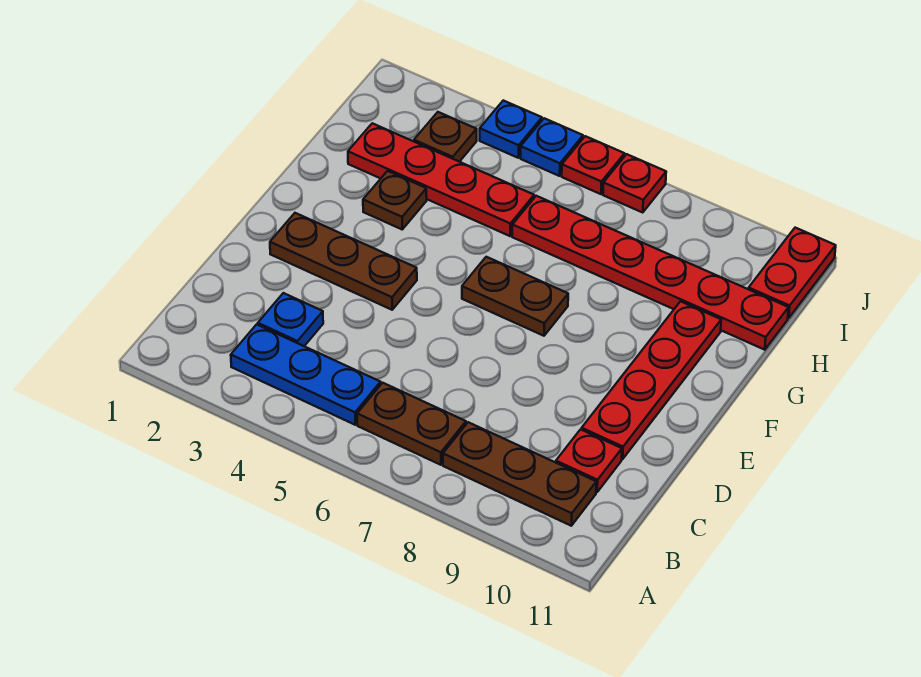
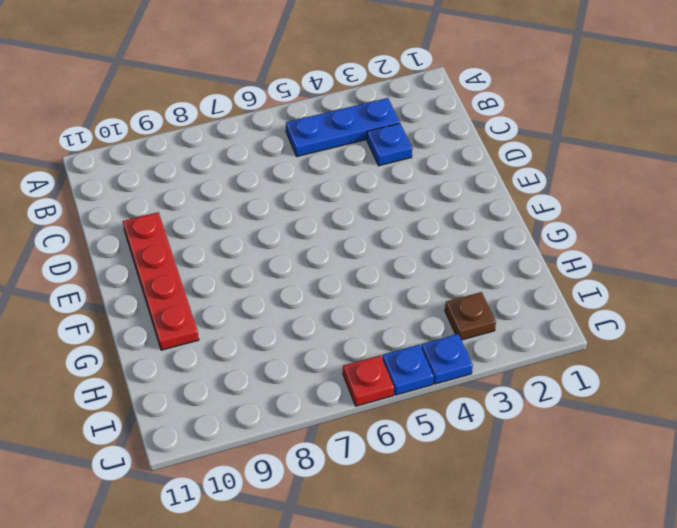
none -> brown plate B6:B7 level 1
none -> brown plate B8:B10 level 1
none -> red plate C10 level 1

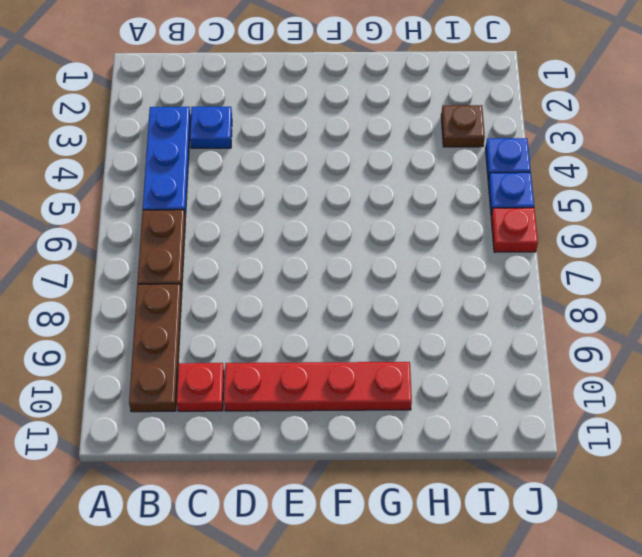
none -> brown plate E2:E4 level 1
none -> brown plate F6:F7 level 1
none -> brown plate G3 level 1

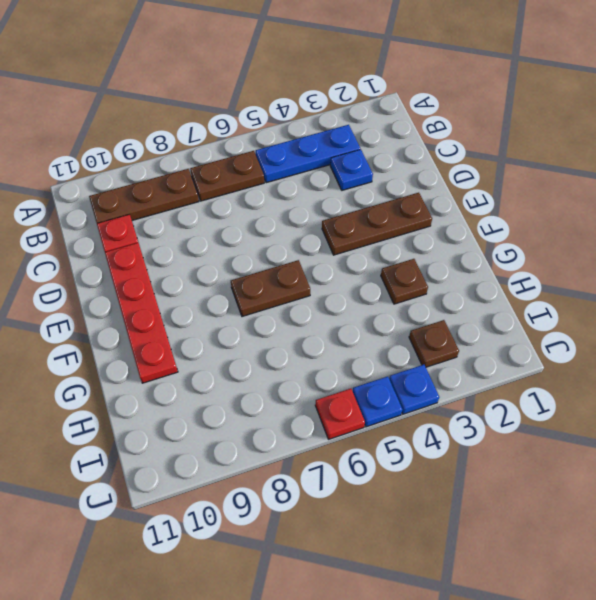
none -> red plate H2:H5 level 1
none -> red plate H6:H11 level 1
none -> red plate I11:J11 level 1

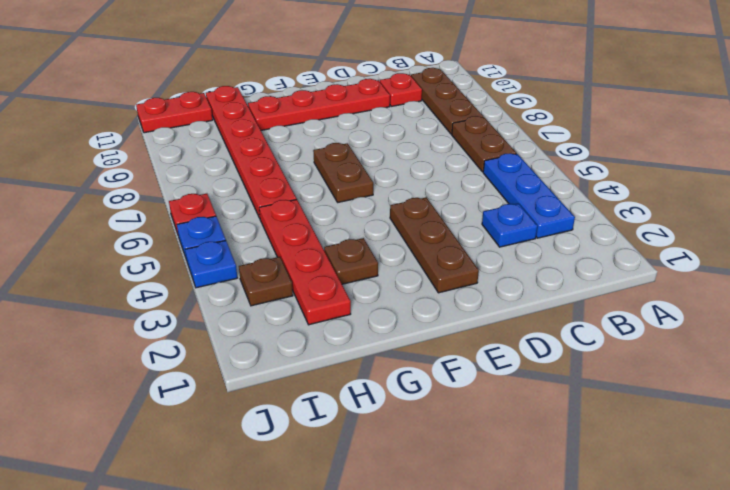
none -> red plate J7 level 1

